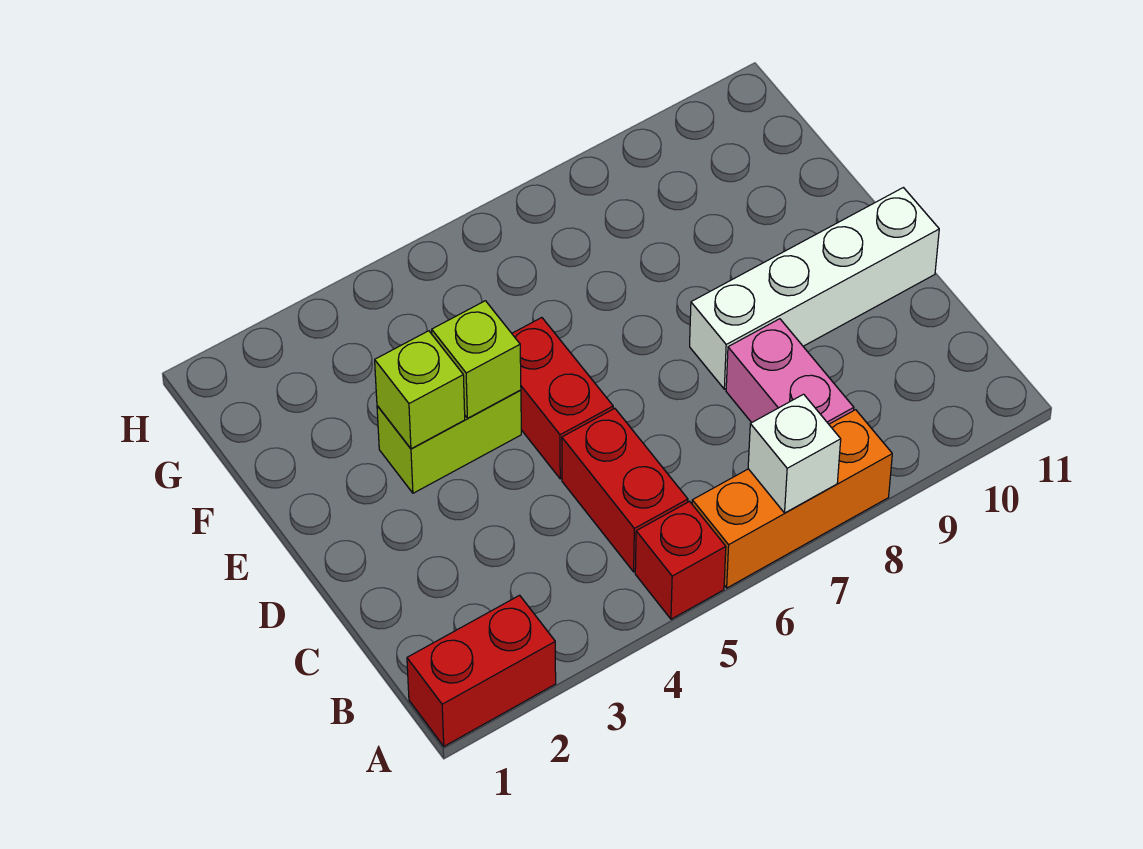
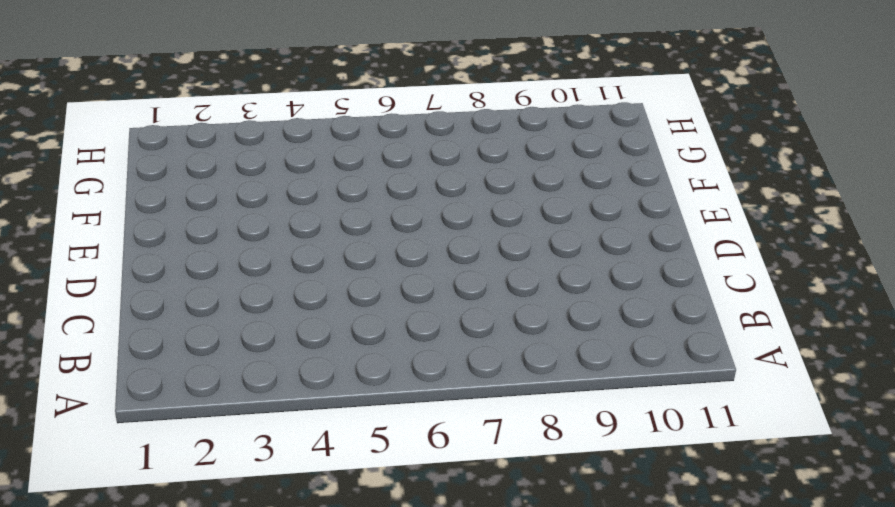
none -> red brick A1:A2 level 1
none -> red brick A5 level 1

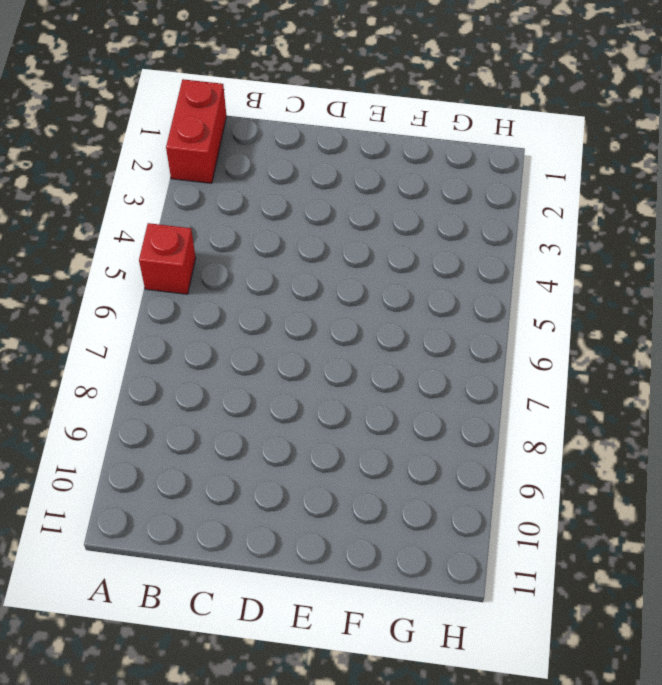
none -> orange brick A6:A8 level 1
none -> red brick B5:C5 level 1

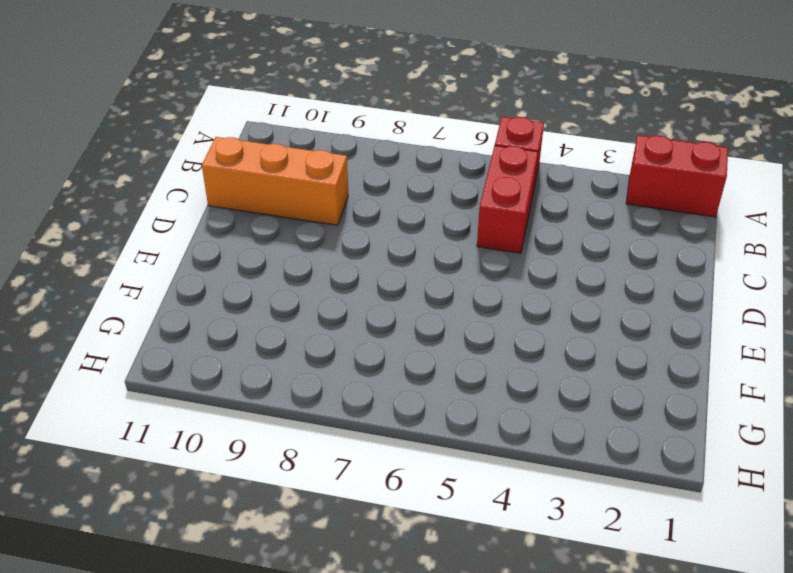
orange brick C9:C11 level 1 -> orange brick A6:A8 level 1
none -> pink brick B8:C8 level 1
none -> red brick D5:E5 level 1

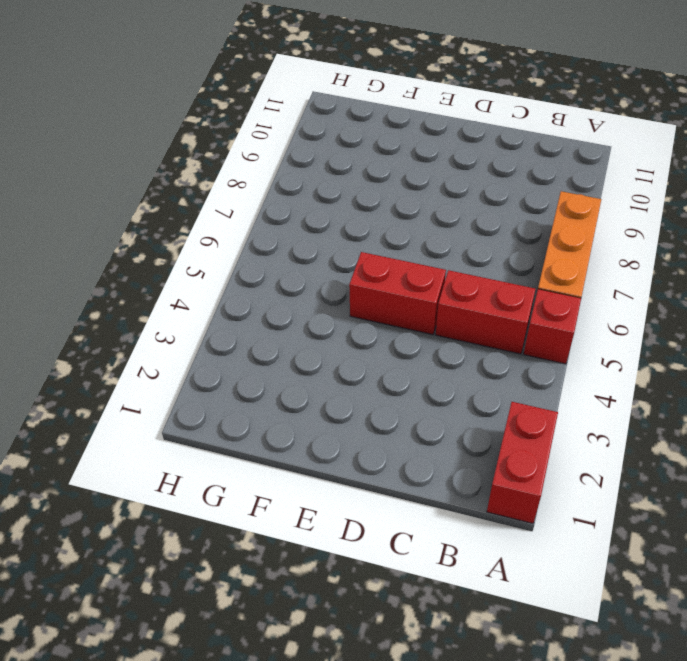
none -> pink brick B8:C8 level 1
none -> white brick D8:D11 level 1

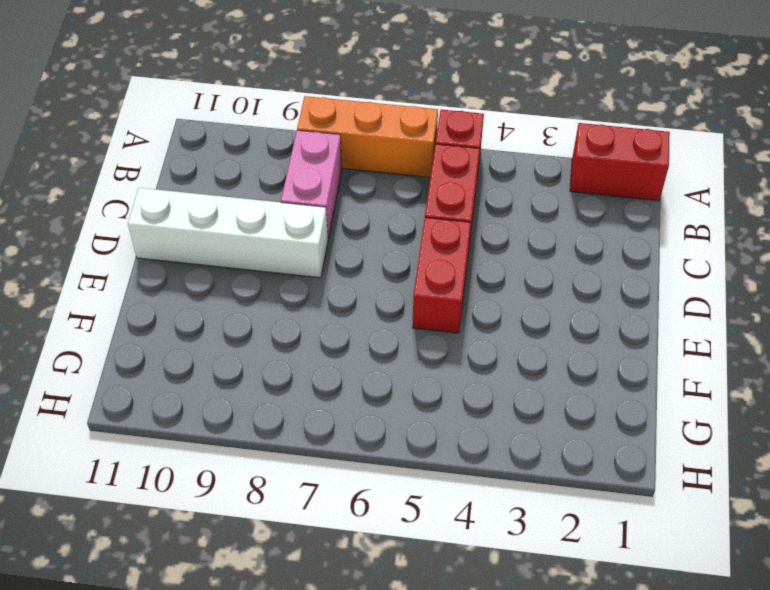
none -> lime brick E3:E4 level 1
none -> white brick A7 level 2

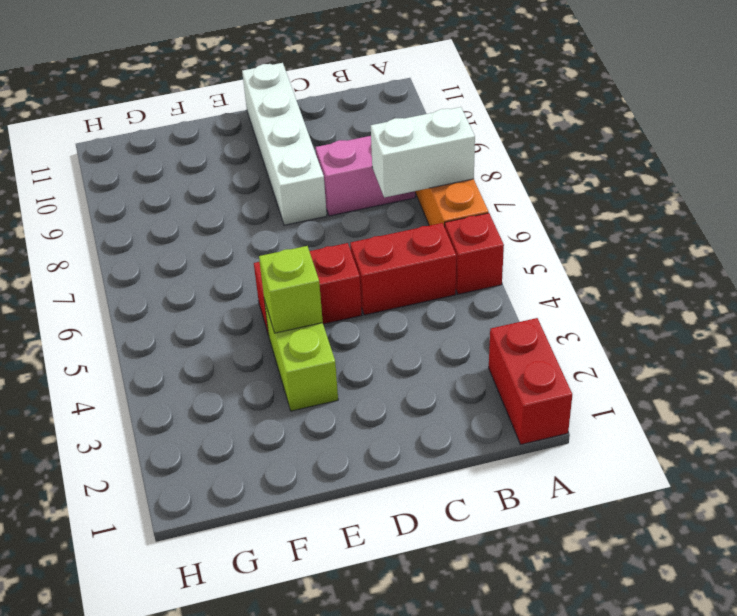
white brick A7:B7 level 2 -> white brick A7 level 2
none -> lime brick E3 level 2

